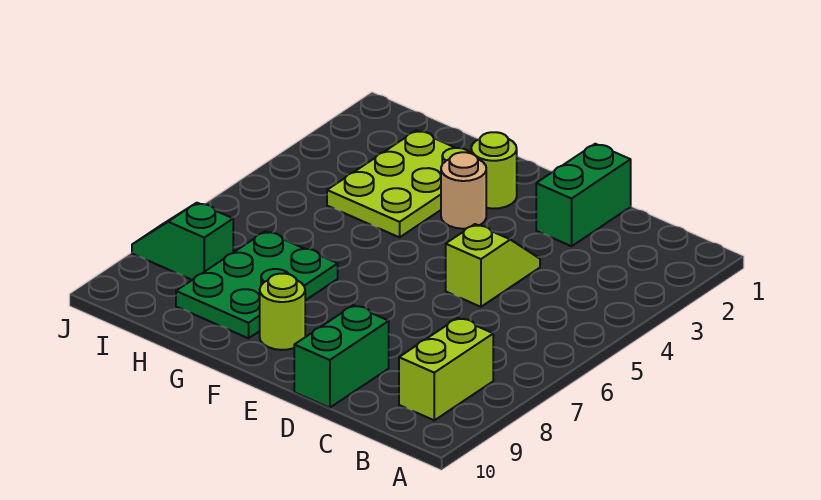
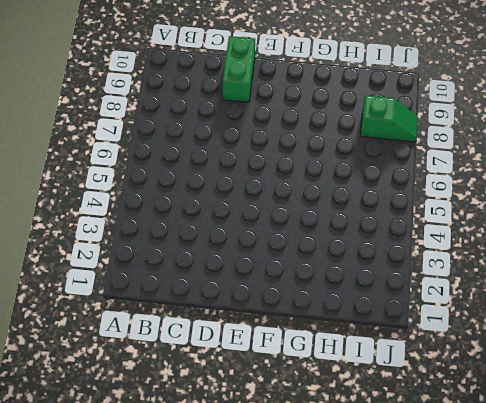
none -> lime brick B8:B9 level 1
none -> green brick D1:D2 level 1

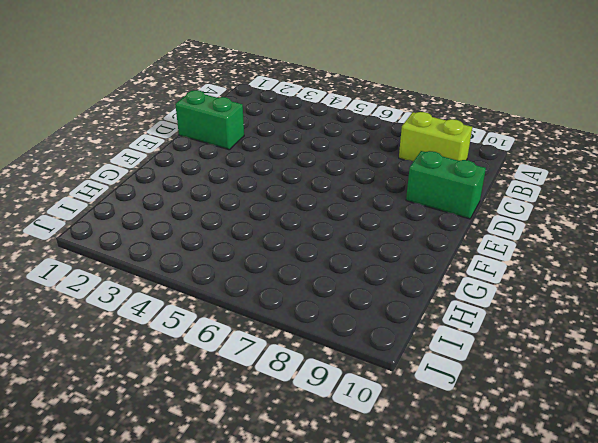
none -> lime slope D4:D5 level 1 top 5
none -> lime round brick F2 level 1

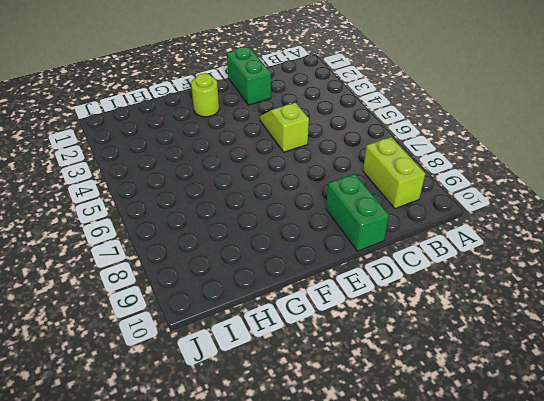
none -> tan round brick F3 level 1
none -> lime round brick F9 level 1

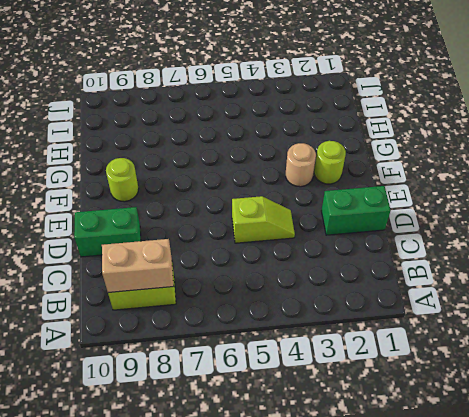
tan brick B8:B9 level 2 -> none
none -> lime plate G2:H4 level 1
none -> green plate G7:H9 level 1

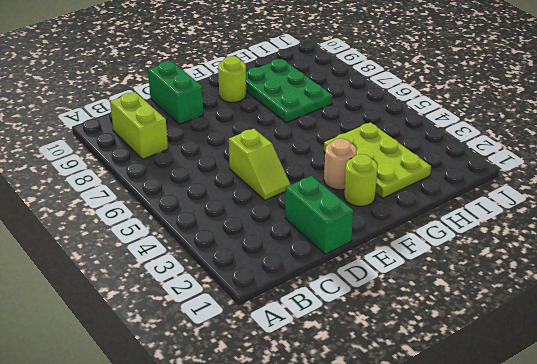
none -> green slope I8:J8 level 1 top I

